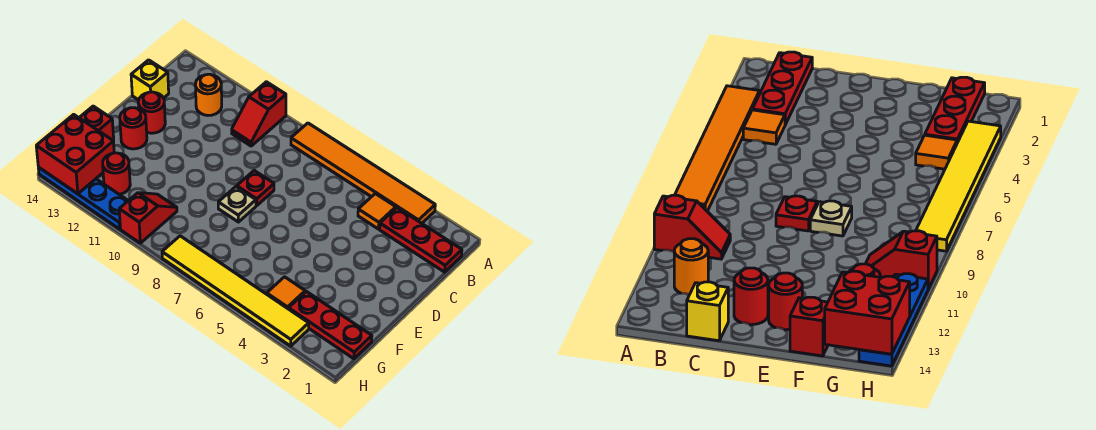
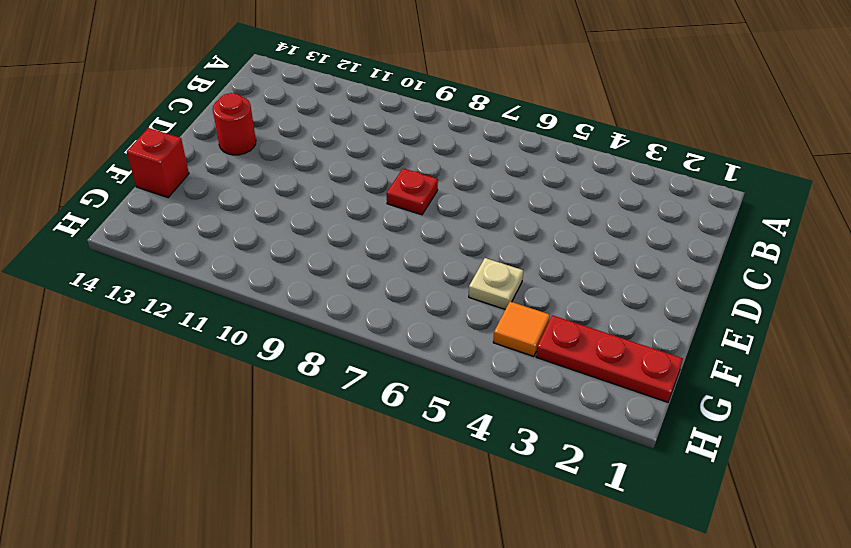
tan plate F5 level 1 -> tan plate E8 level 1
none -> orange tile A3:A8 level 1
none -> red slope A10:B10 level 1 top A
none -> red plate B1:B3 level 1

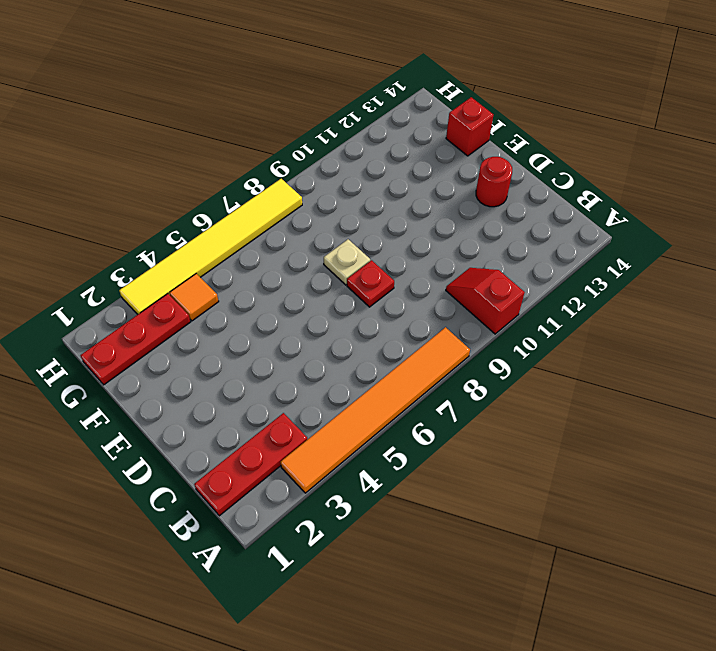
none -> orange tile B4 level 1
none -> orange round brick B12 level 1
none -> yellow brick C14 level 1

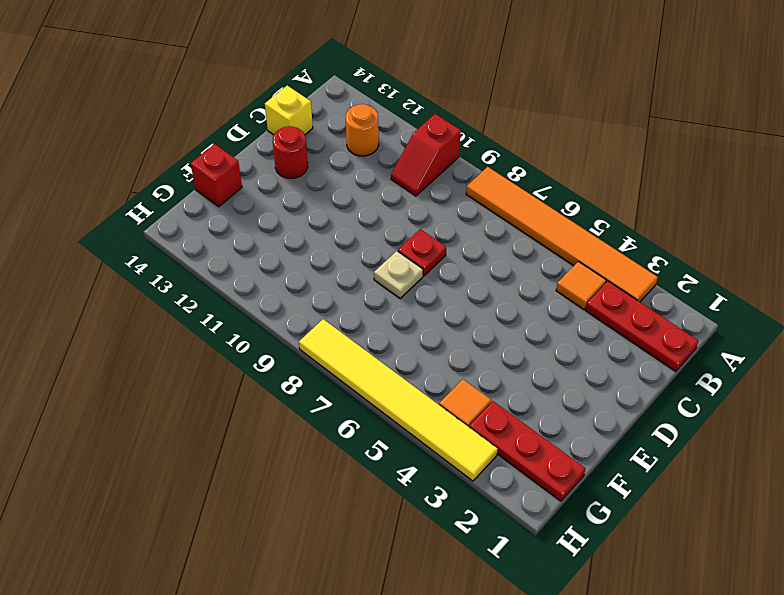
none -> red round brick E13 level 1
none -> red slope G10:H10 level 1 top H
none -> red round brick G12 level 1

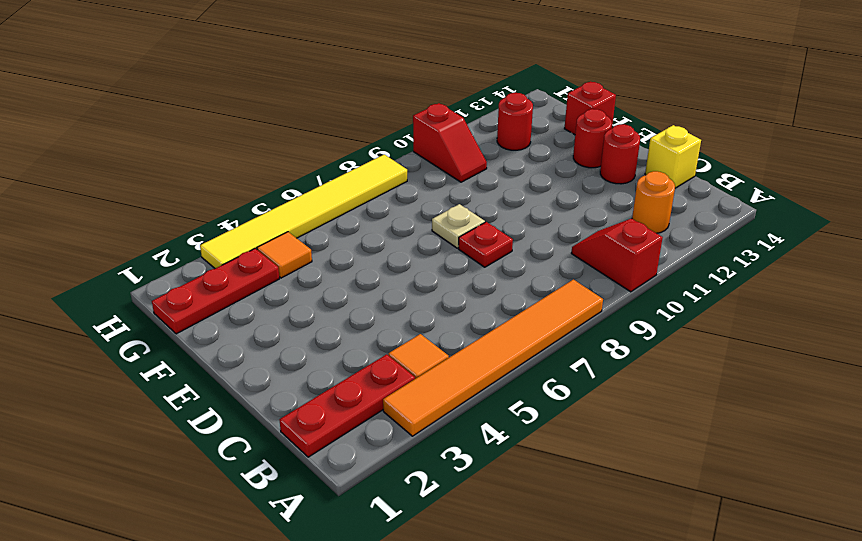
none -> blue plate H11:H14 level 1
none -> red brick G13:H14 level 2

